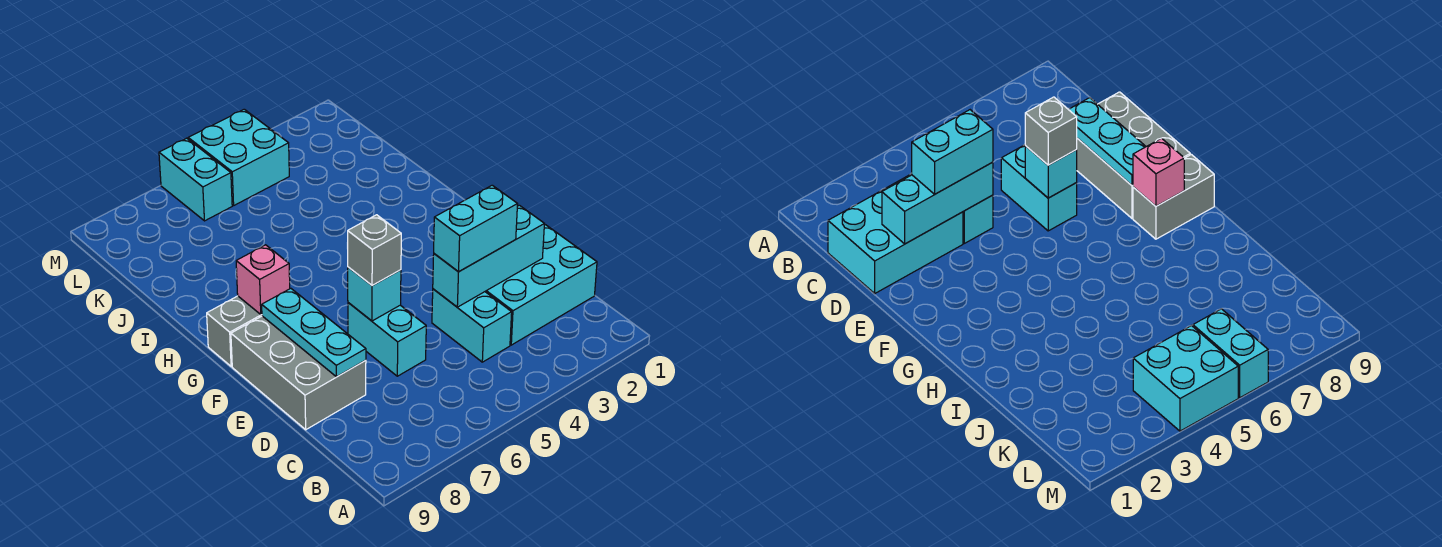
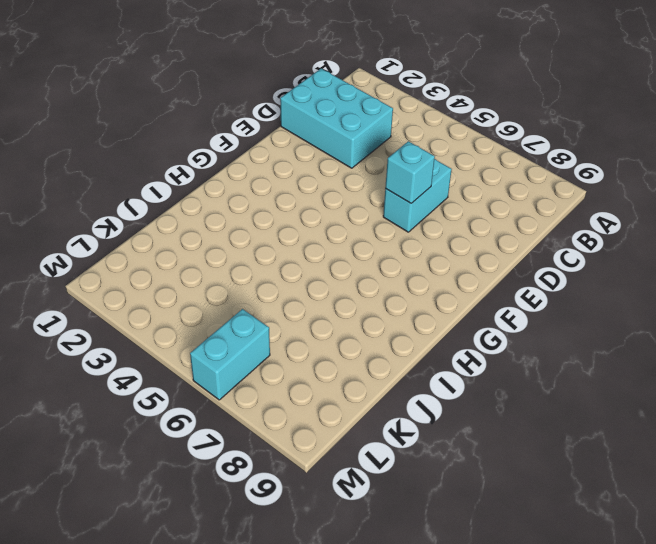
none -> cyan brick C4:D4 level 1
none -> grey brick D8:F9 level 1
none -> grey brick G8:G9 level 1

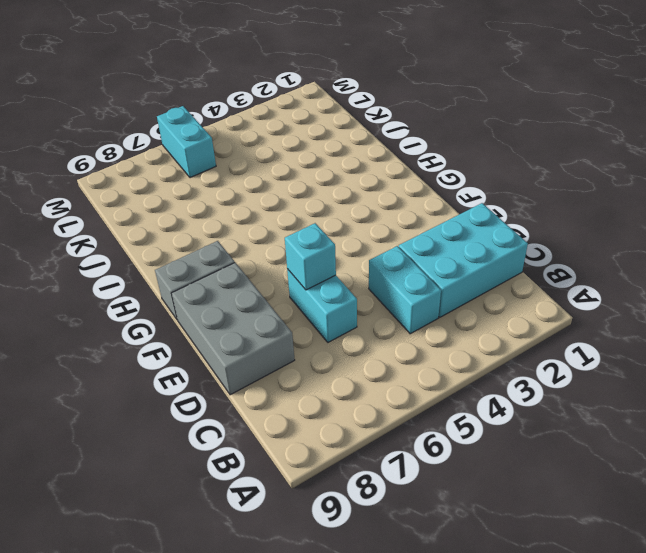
none -> cyan brick L4:M5 level 1
none -> cyan brick D2:D4 level 2
none -> cyan plate D8:F8 level 2

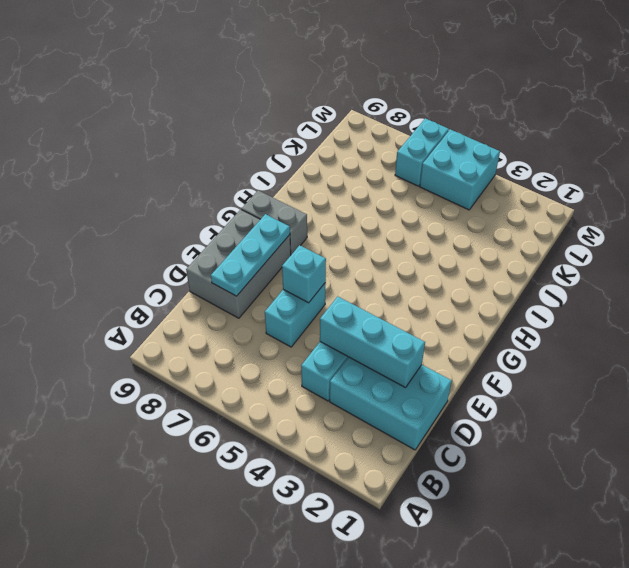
none -> pink brick G8 level 2
none -> cyan brick D3:D4 level 3
none -> grey brick E6 level 3

